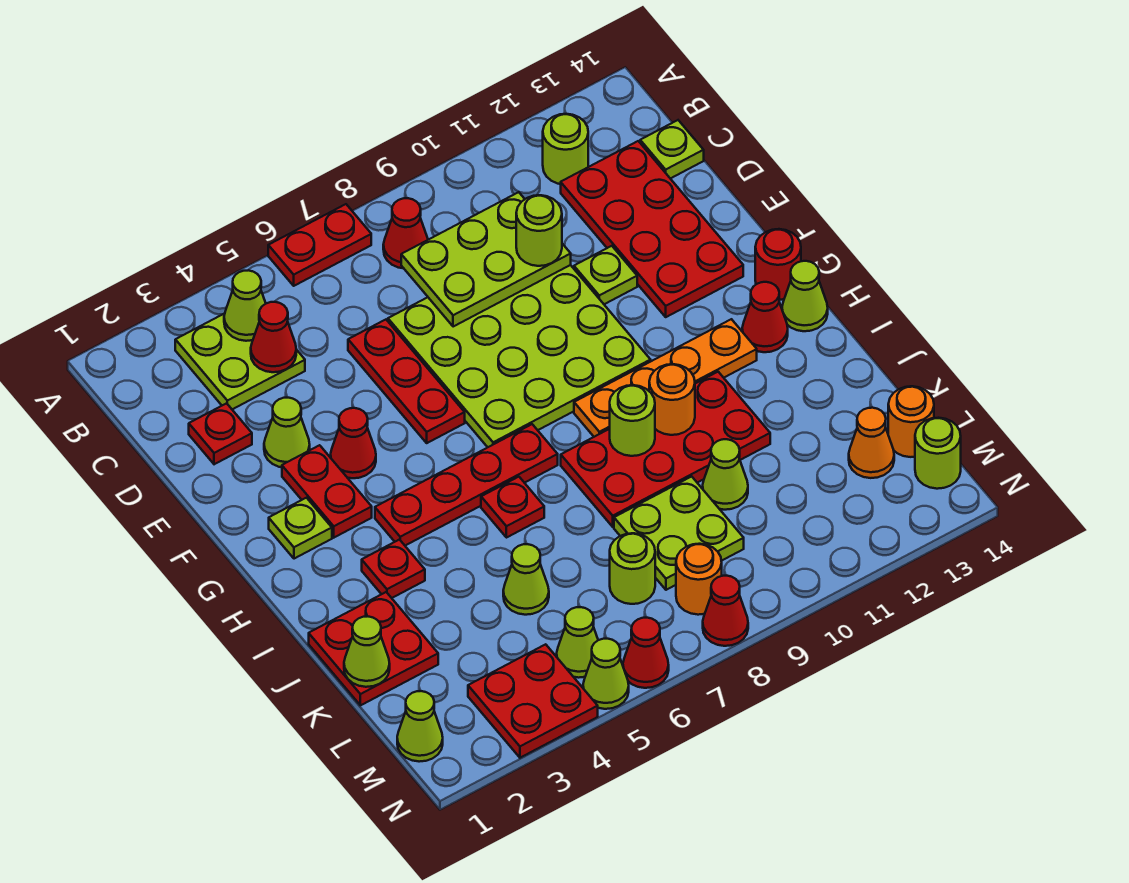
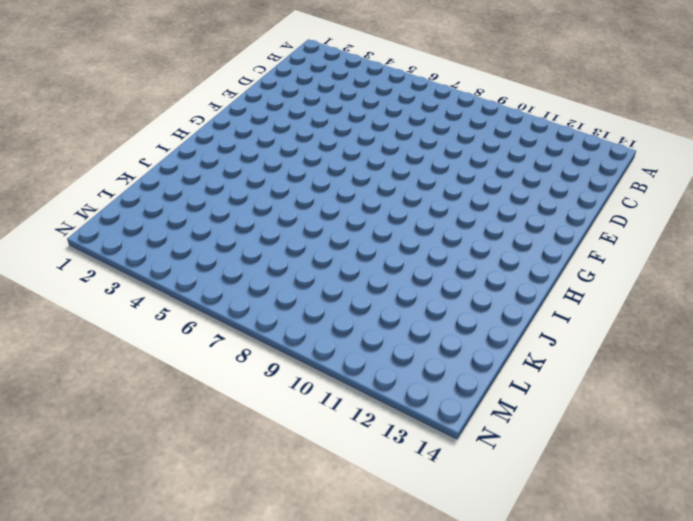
none -> red plate A6:A7 level 1
none -> lime plate B3:C4 level 1
none -> red cone B8 level 1
none -> lime round brick B12 level 1

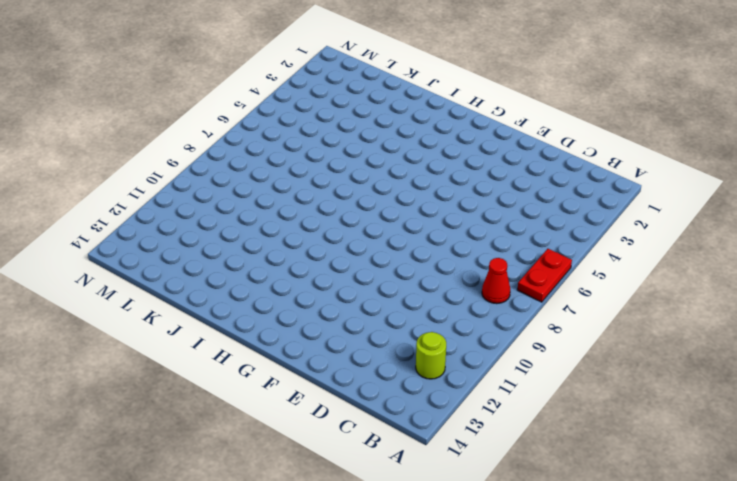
none -> lime plate B3:C4 level 1
none -> red plate C12:F13 level 1
none -> lime plate C14 level 1
none -> red plate D2 level 1

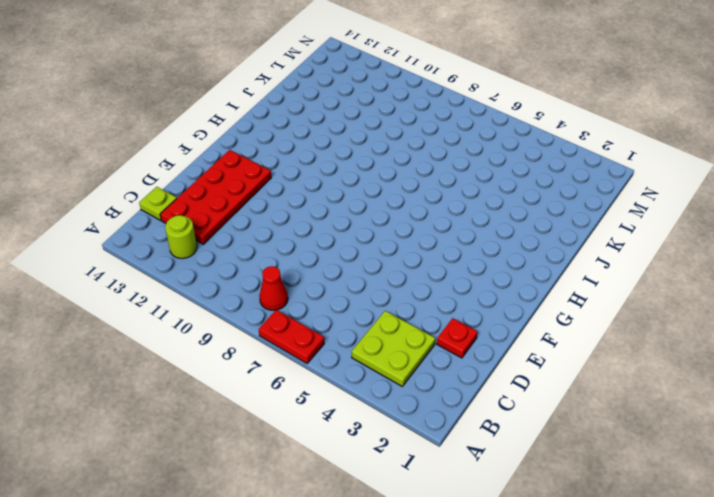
none -> red plate D6:F6 level 1
none -> lime plate D7:G10 level 1
none -> lime cone E3 level 1
none -> lime plate E11 level 1

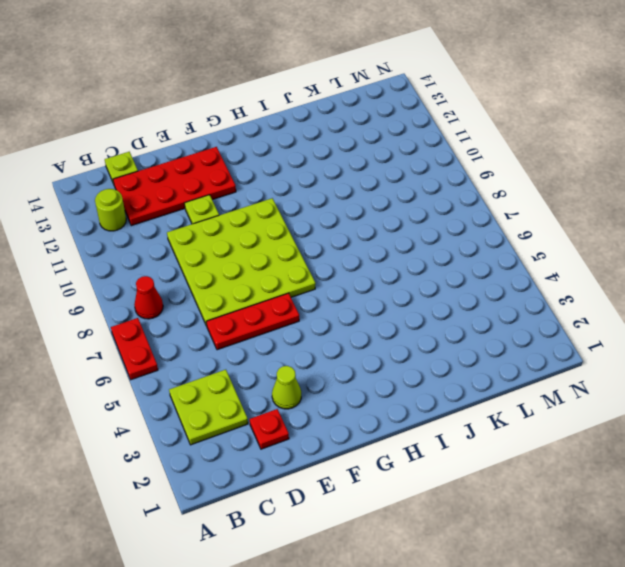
none -> red plate F3:G3 level 1
none -> red cone F4 level 1
none -> lime plate G2 level 1
none -> red round brick G14 level 1

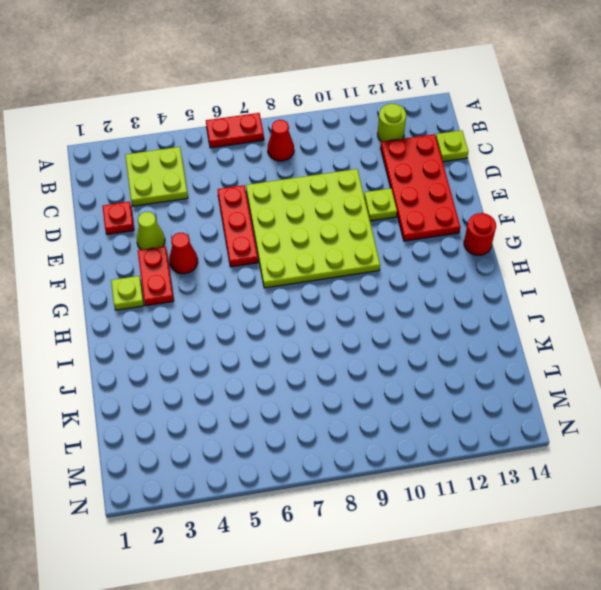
none -> red plate H4:H7 level 1
none -> orange plate H9:H12 level 1
none -> red cone H13 level 1
none -> lime cone H14 level 1

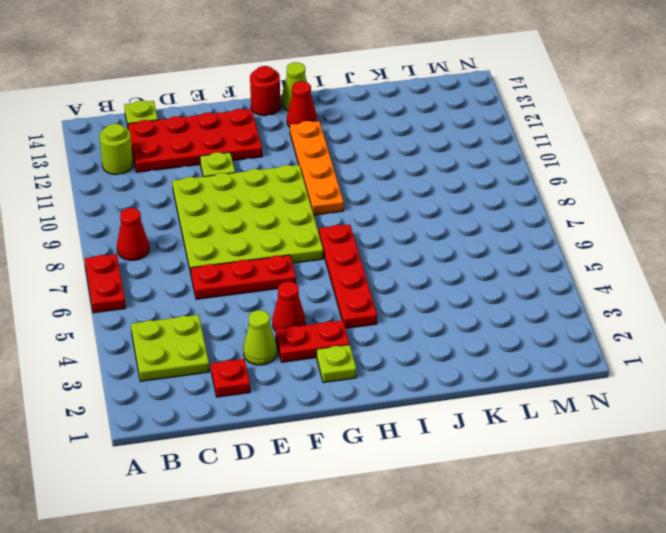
none -> red plate I3 level 1
none -> red plate I6 level 1
none -> red plate I8:J11 level 1
none -> red plate J1:K2 level 1

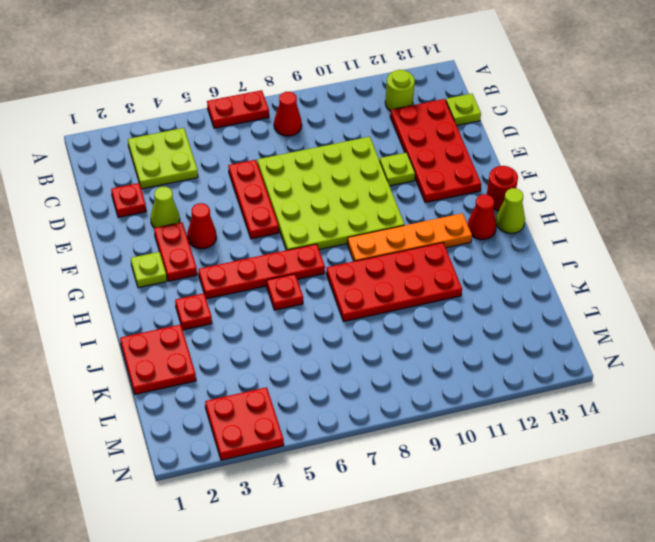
none -> lime cone K5 level 1
none -> lime plate K8:L9 level 1
none -> lime cone K10 level 1
none -> lime round brick L7 level 1

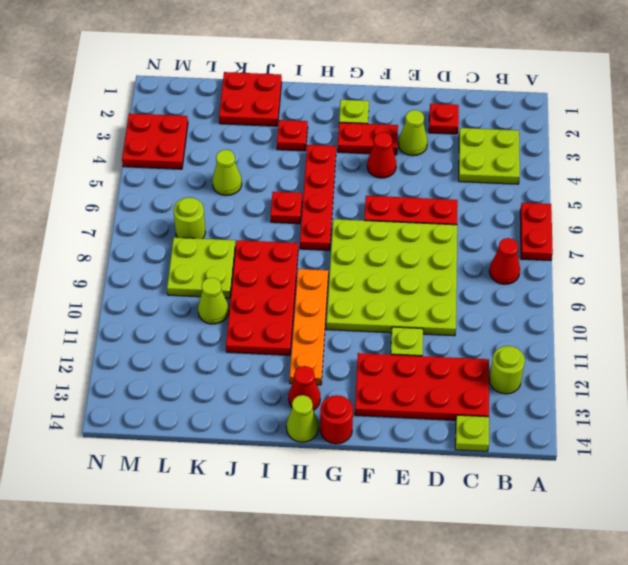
none -> orange cone L13 level 1
none -> orange round brick L14 level 1
none -> lime cone M1 level 1
none -> lime cone M5 level 1

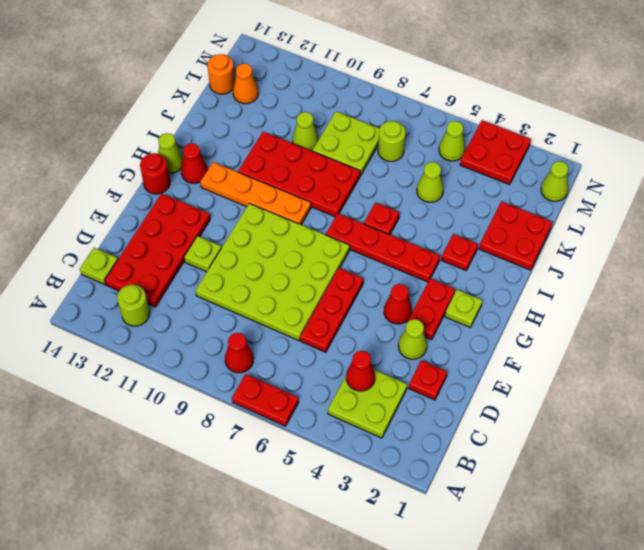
none -> orange round brick M8 level 1
none -> lime round brick M14 level 1
none -> lime cone N5 level 1
none -> red cone N6 level 1

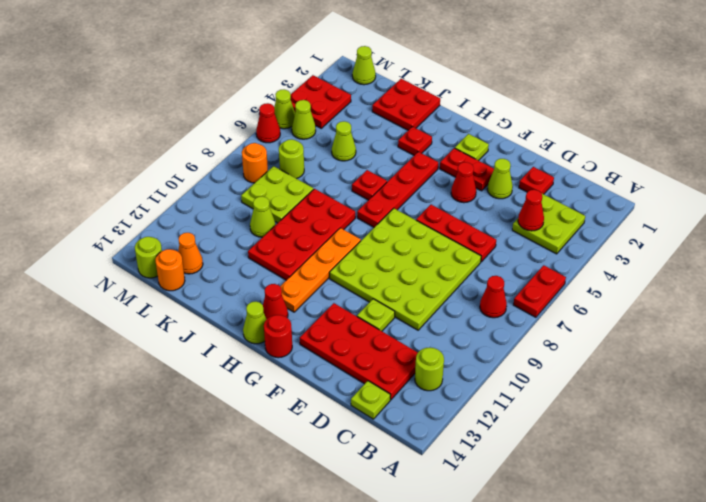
none -> red cone N8 level 1
none -> lime cone B4 level 2
none -> lime plate C8:D10 level 2
none -> lime round brick I9 level 2

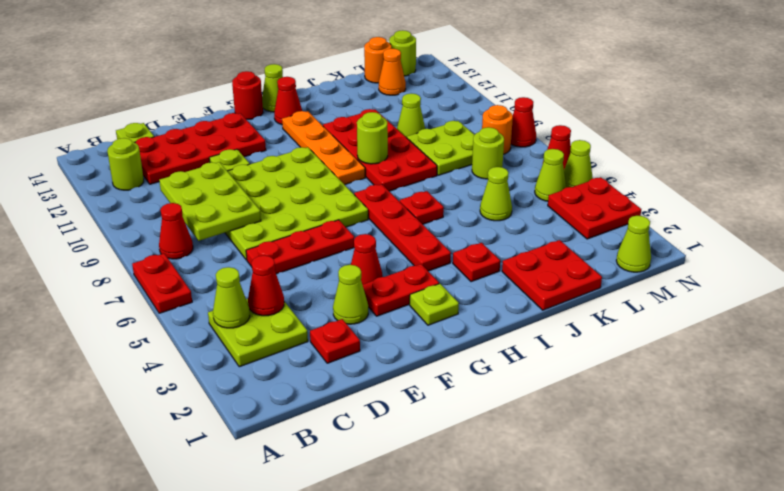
none -> orange round brick I10 level 2
none -> lime cone K1 level 2
none -> lime round brick D10 level 3

